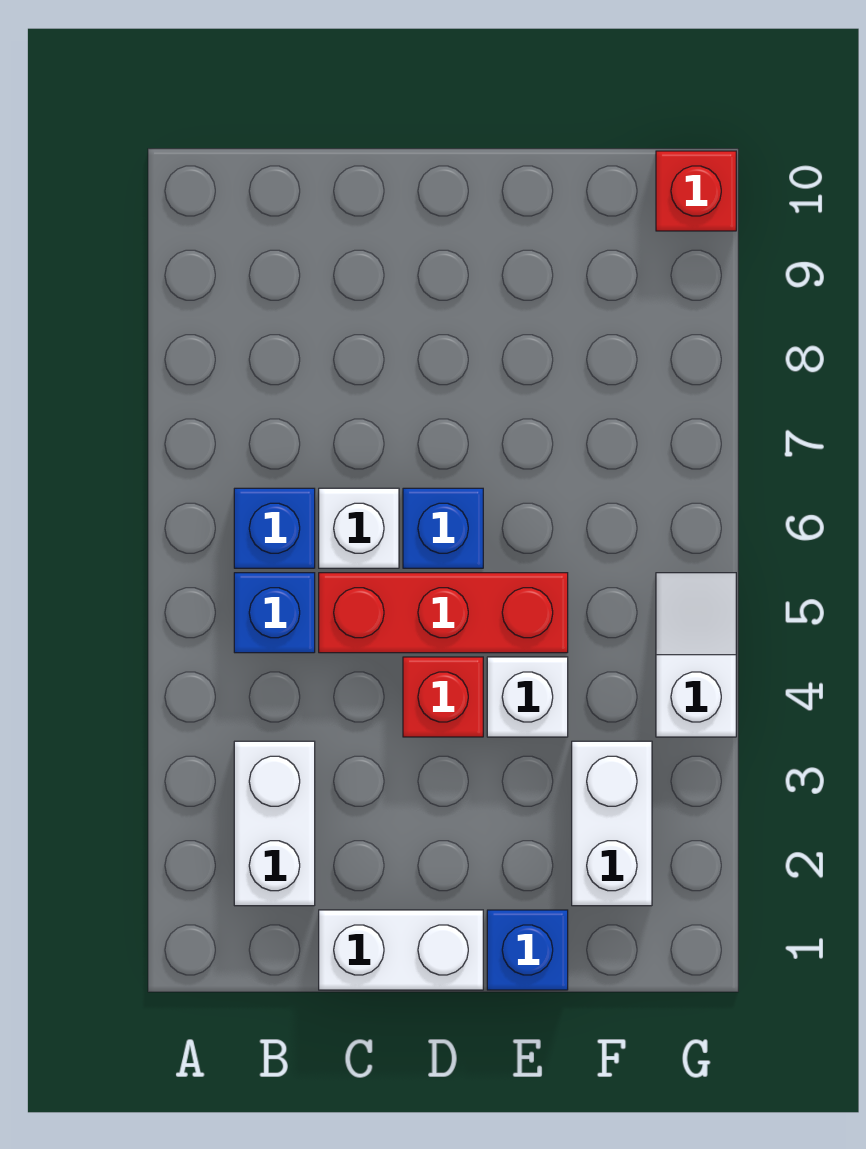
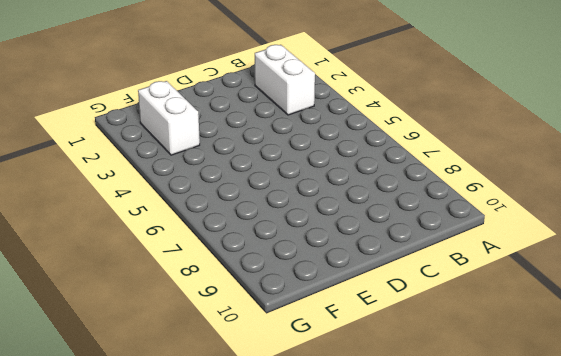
none -> blue brick B5 level 1
none -> blue brick B6 level 1
none -> white brick C1:D1 level 1

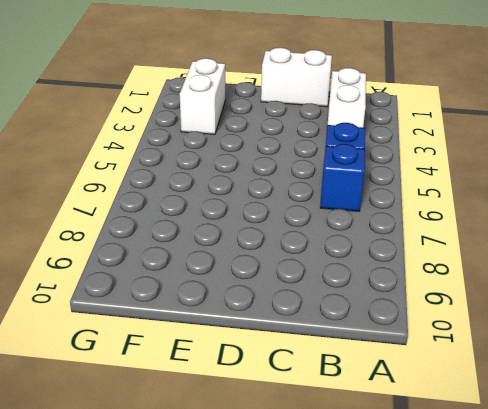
none -> red brick C5:E5 level 1
none -> white brick C6 level 1
none -> red brick D4 level 1

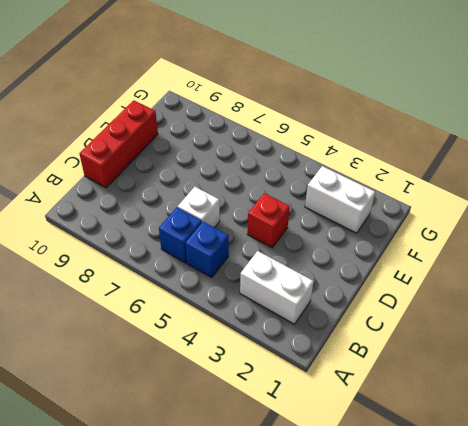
red brick C10:E10 level 1 -> red brick C5:E5 level 1
none -> white brick C1:D1 level 1
none -> blue brick D6 level 1
none -> blue brick E1 level 1

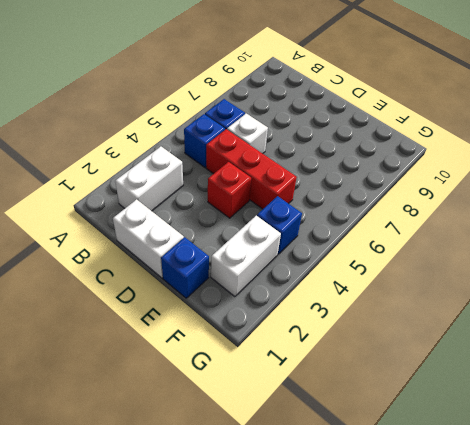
blue brick F4 level 1 -> blue brick D6 level 1
none -> white brick E4 level 1
none -> white slope G4:G5 level 1 top 4
none -> red brick G10 level 1

